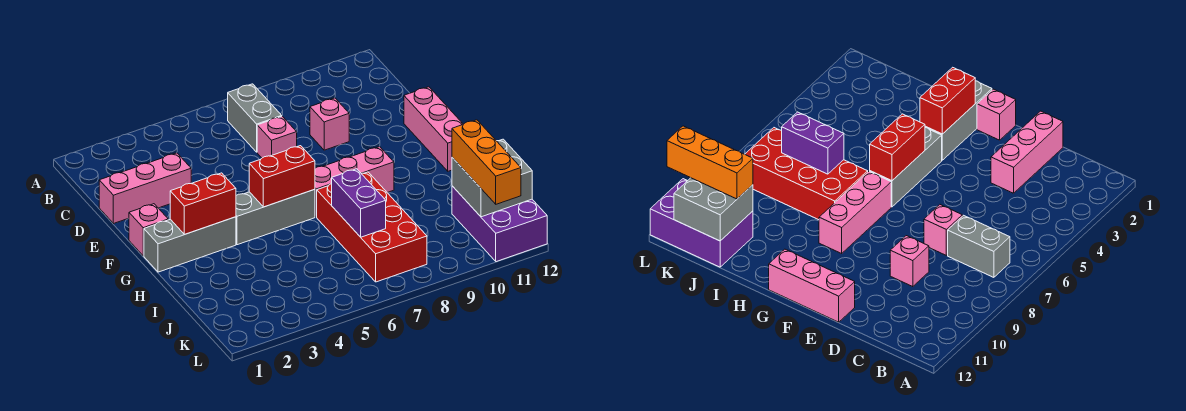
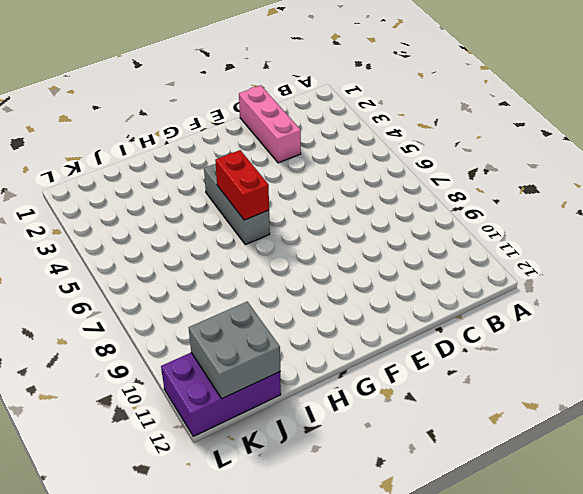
none -> grey brick B7:C7 level 1
none -> pink brick D7 level 1
none -> pink brick D9 level 1

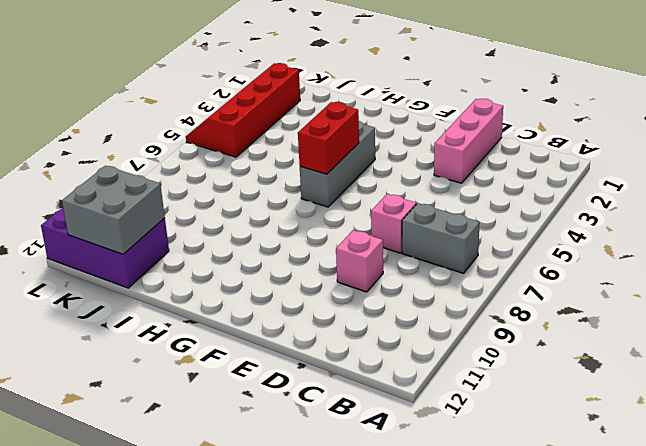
red slope K2:L5 level 1 top K -> none
none -> pink brick E12:G12 level 1
none -> pink brick F1 level 1
none -> grey brick G1:G3 level 1

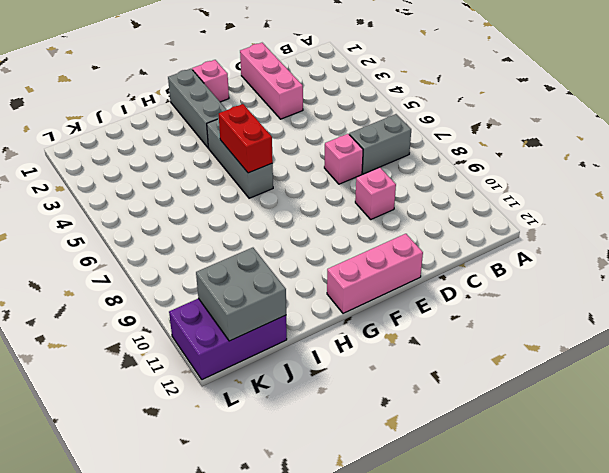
none -> pink brick G7:G9 level 1
none -> red brick H7:K8 level 1
none -> red brick G2:G3 level 2

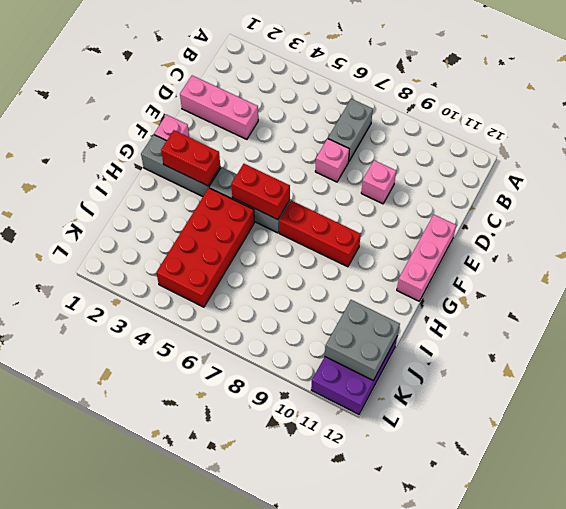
red brick G7:G9 level 1 -> pink brick G7:G9 level 1
red brick H4:K5 level 1 -> red brick H7:K8 level 1
none -> purple brick I7:J7 level 2
none -> orange brick J11:L11 level 3

